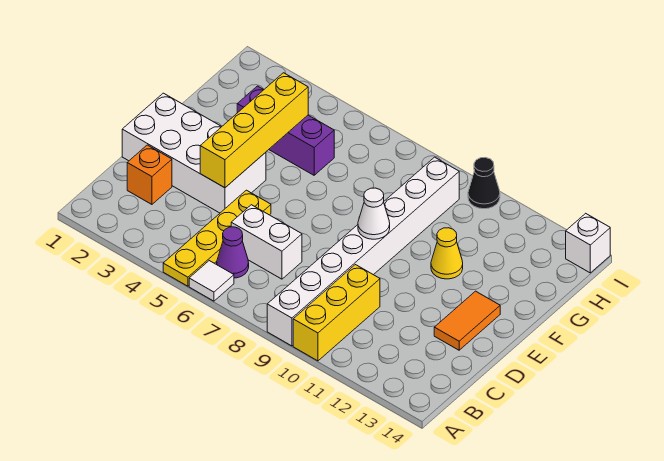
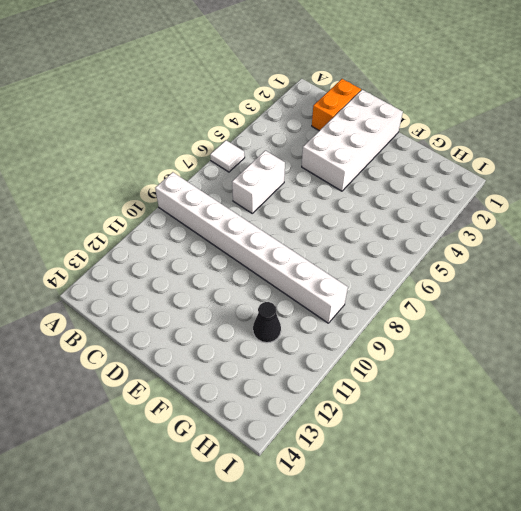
orange brick C1:C2 level 1 -> orange brick C2 level 1
black cone G11 level 1 -> black cone I10 level 1
none -> yellow plate A5:D5 level 1
none -> yellow brick A10:C10 level 1
none -> purple cone B6 level 1

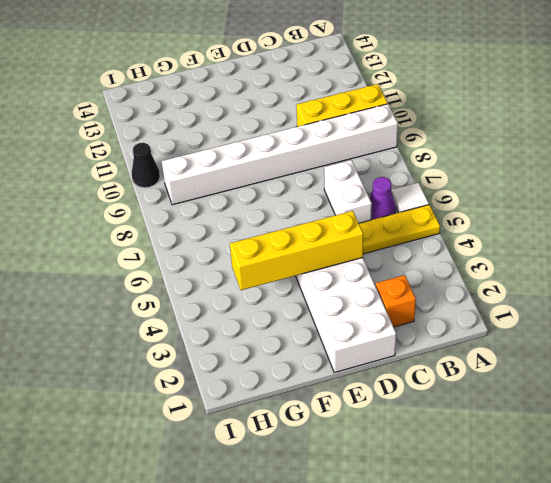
none -> orange tile D13:E13 level 1
none -> yellow cone F11 level 1
none -> purple brick G3:G5 level 1

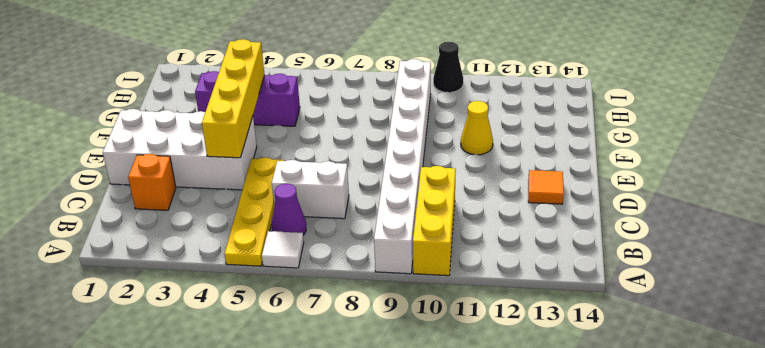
orange tile D13 level 1 -> orange tile D13:E13 level 1
none -> white brick I14 level 1
none -> white cone E9 level 2

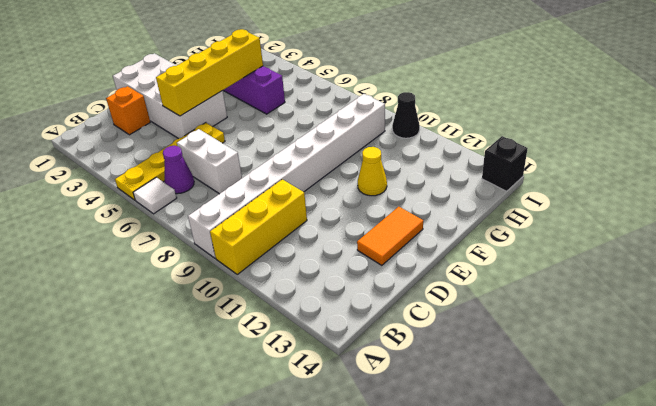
black brick I14 level 1 -> white brick I14 level 1
none -> white cone E9 level 2

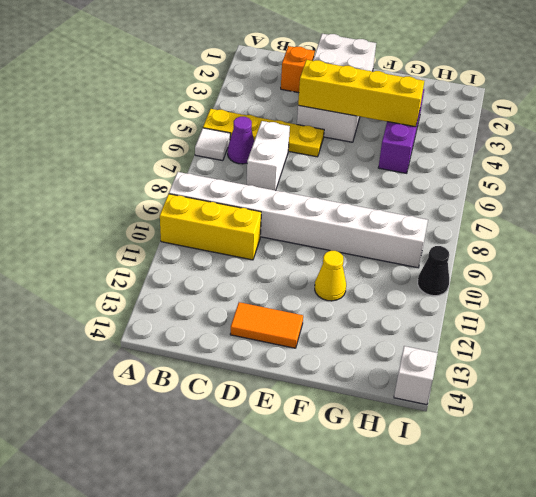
none -> white cone E9 level 2

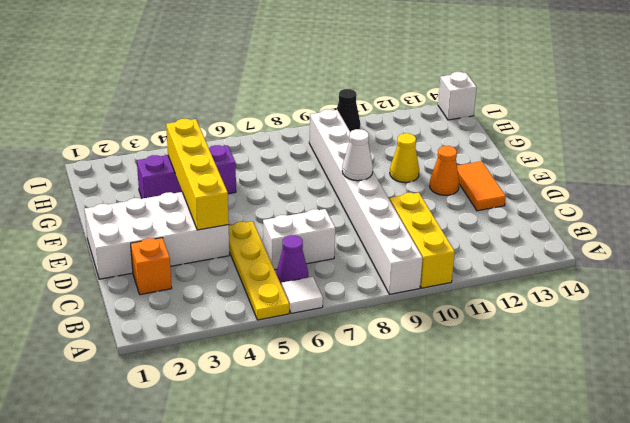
orange cone E12 level 1 -> none

